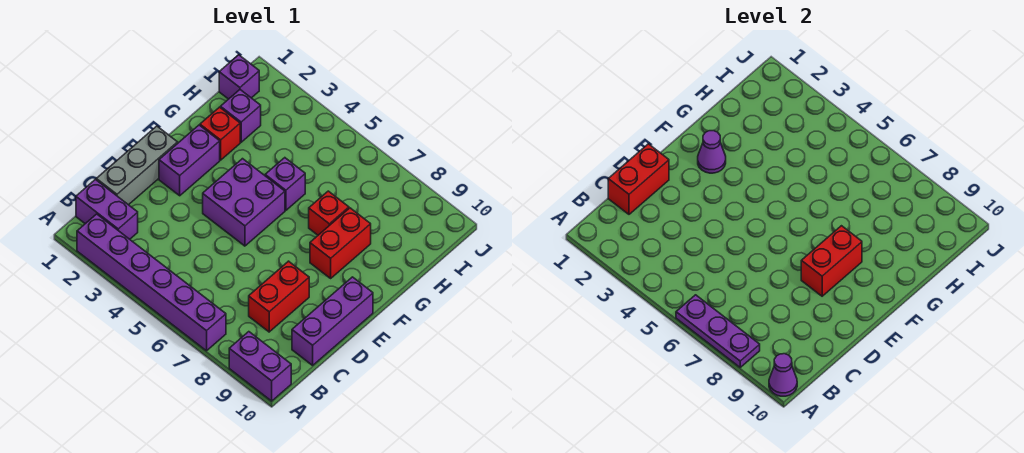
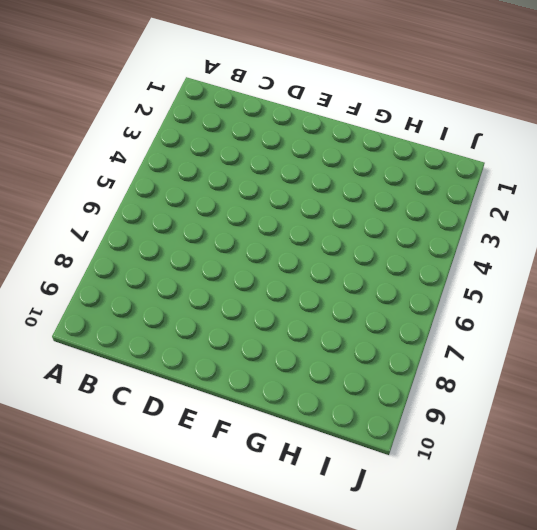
none -> purple brick A2:A7 level 1
none -> purple brick A9:A10 level 1
none -> purple brick B1:B2 level 1

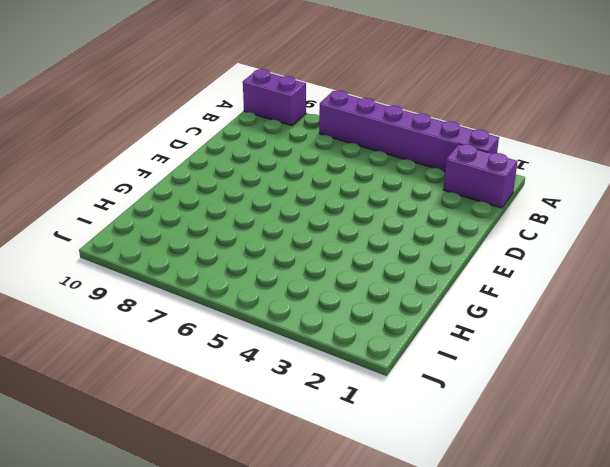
none -> grey brick C1:E1 level 1
none -> red brick C8:D8 level 1
none -> purple brick C10:E10 level 1

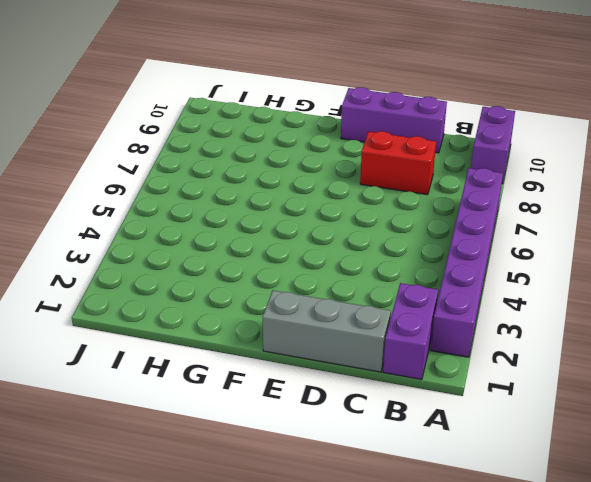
none -> purple brick E2:F2 level 1
none -> purple brick E4:F5 level 1
none -> red brick F8:G8 level 1

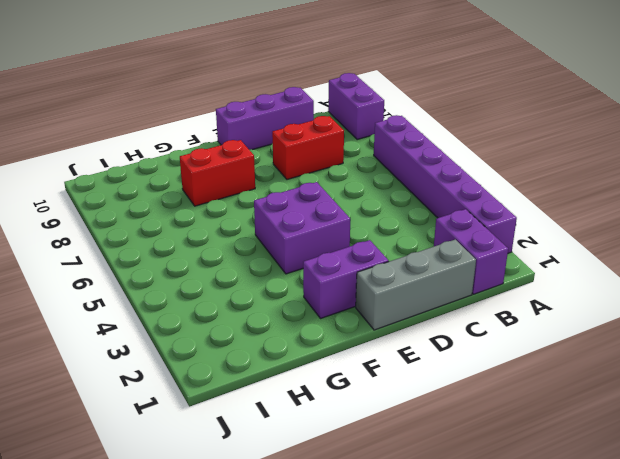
none -> red brick G2 level 1
none -> purple brick G5 level 1
none -> red brick G7 level 1

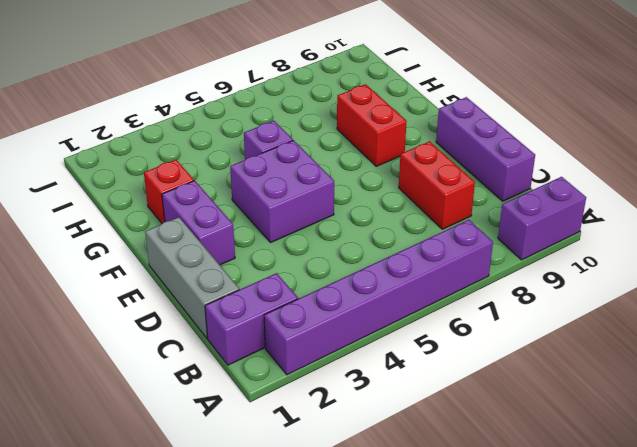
none -> red brick G7 level 1
none -> purple brick H2 level 1
none -> purple brick I1 level 1

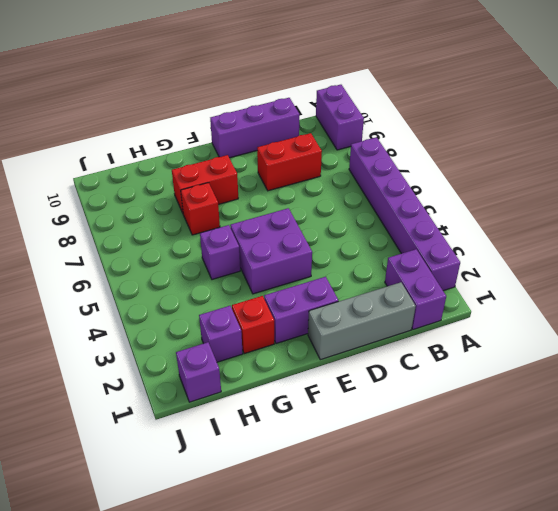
none -> purple plate A6:A8 level 2
none -> purple cone A10 level 2
none -> red brick C1:D1 level 2

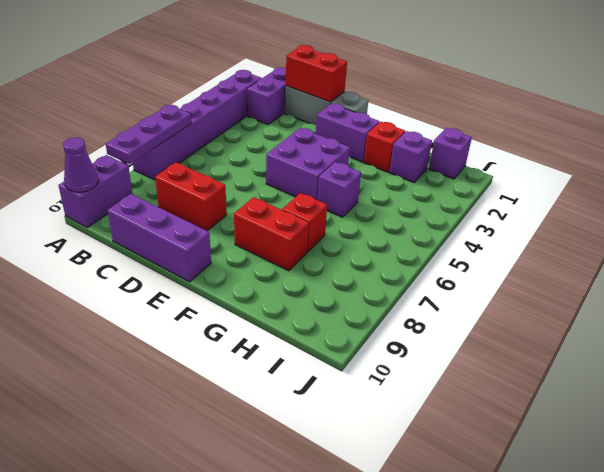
none -> red brick E8:F8 level 2
none -> purple cone F2 level 2

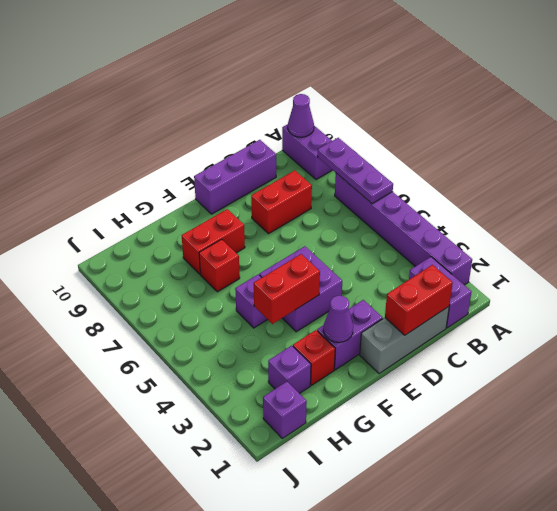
red brick F4:G4 level 2 -> red brick E8:F8 level 2

